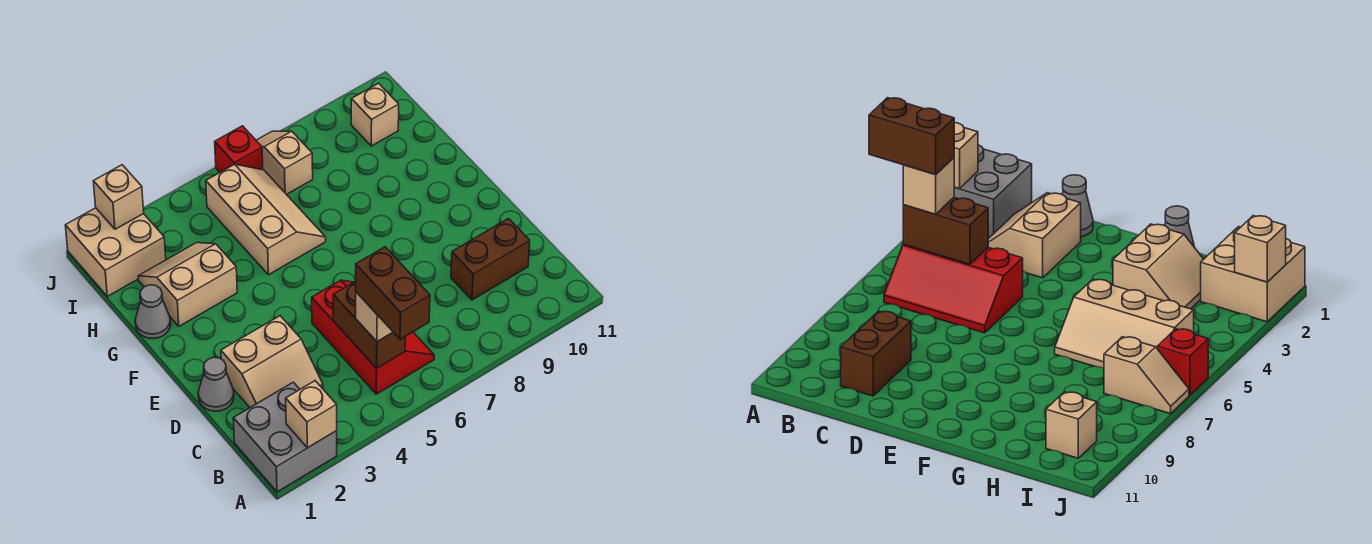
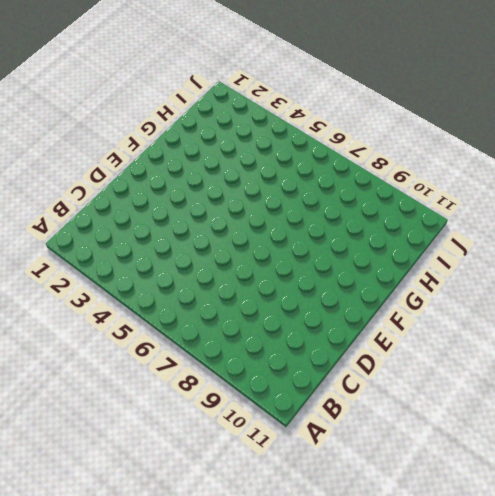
none -> grey brick A1:B2 level 1
none -> red slope B5:D6 level 1 top 5
none -> tan slope C2:D3 level 1 top D

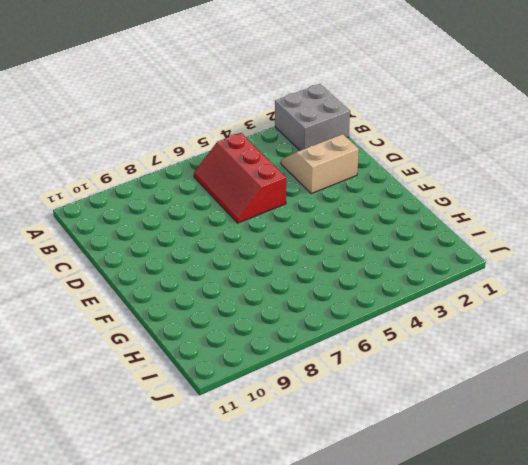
none -> brown brick C9:C10 level 1
none -> grey cone D1 level 1
none -> grey cone G1 level 1

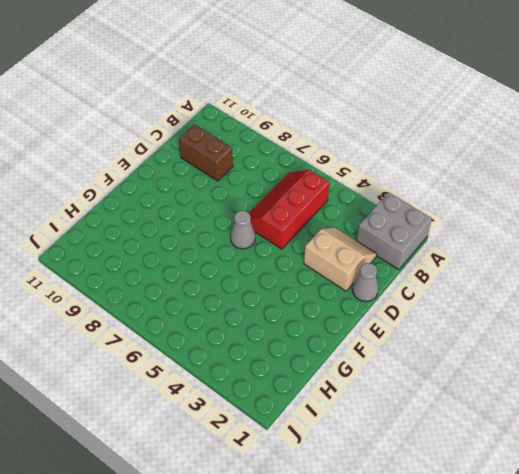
grey cone E6 level 1 -> grey cone G1 level 1
none -> tan slope G2:H3 level 1 top G
none -> tan slope G5:I6 level 1 top 5
none -> tan brick I1:J2 level 1

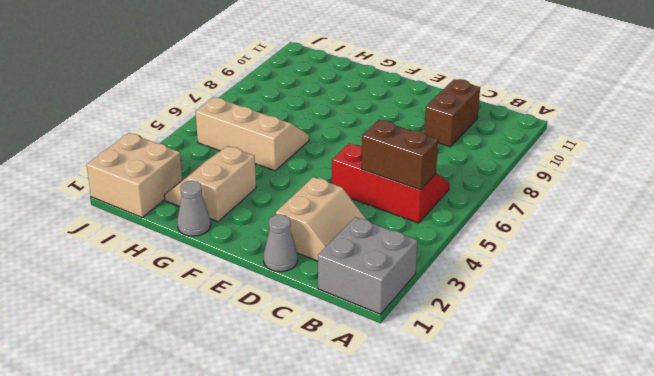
none -> tan slope I7:J7 level 1 top I
none -> tan brick I10 level 1
none -> red brick J6 level 1

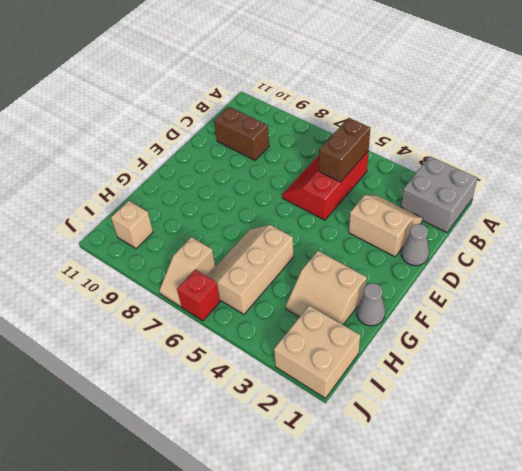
none -> tan brick A2 level 2
none -> tan brick J2 level 2
none -> tan brick B5 level 3

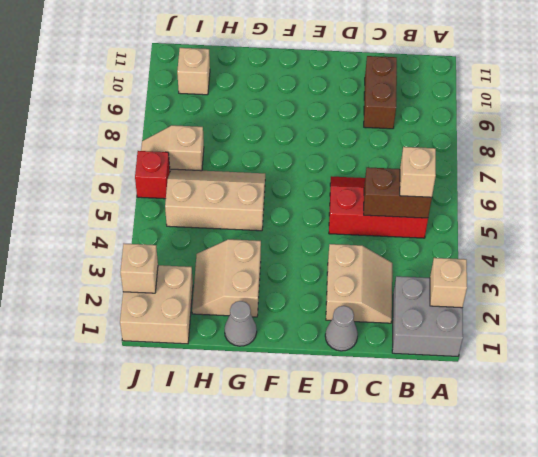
none -> brown brick A5:B5 level 4

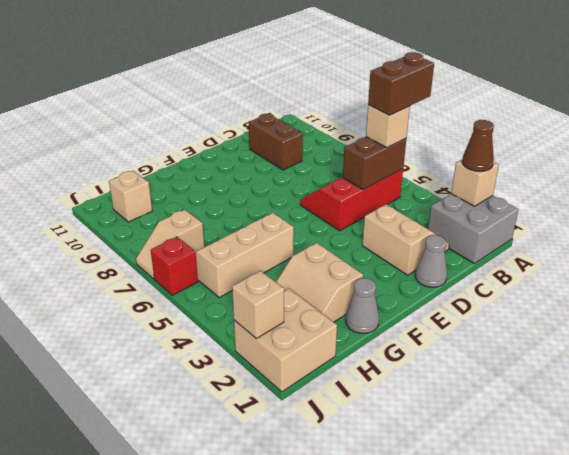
brown cone A2 level 3 -> none

